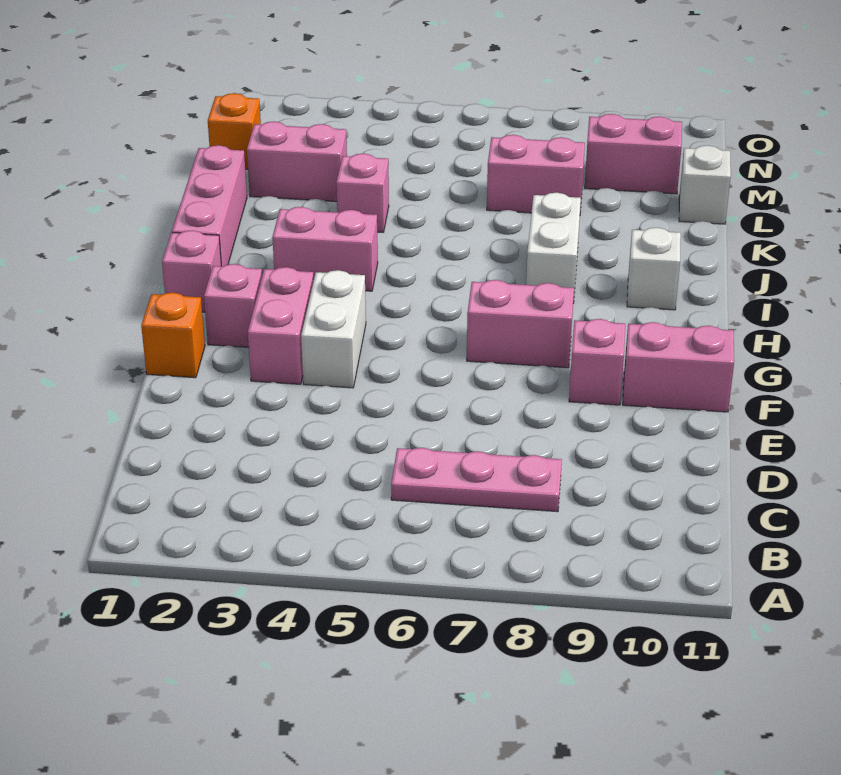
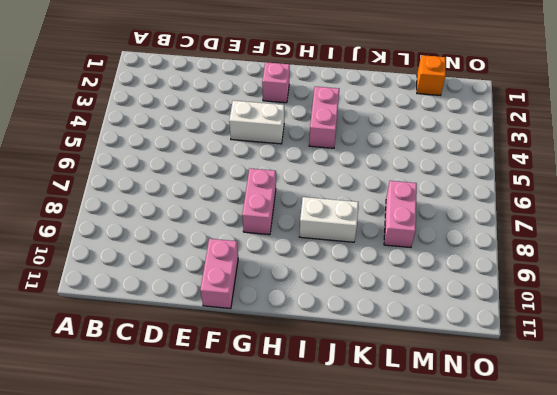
none -> pink plate C6:C8 level 1
none -> orange brick F1 level 1
none -> pink brick F3:G3 level 1

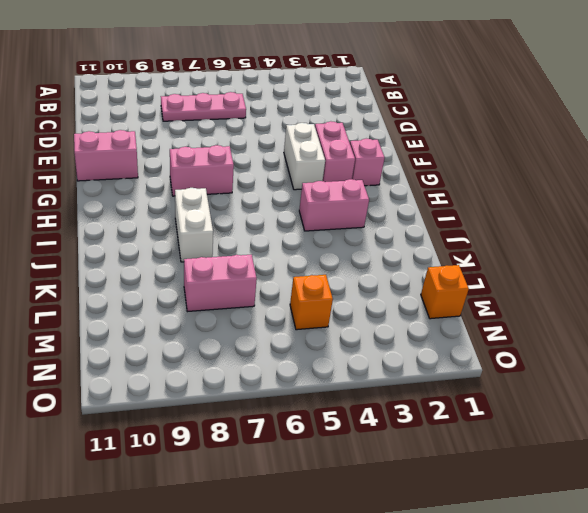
orange brick M5 level 1 -> orange brick F1 level 1
none -> pink brick F9 level 1
none -> pink brick H1 level 1
none -> pink brick I1:K1 level 1

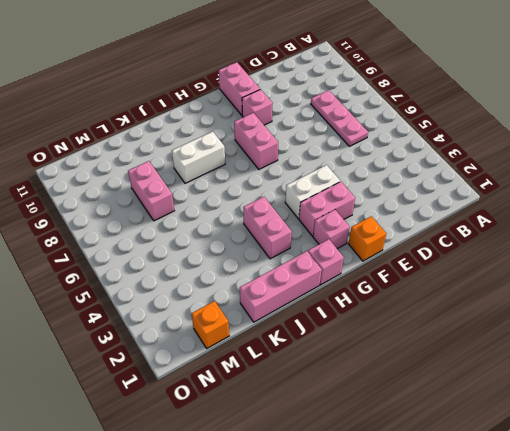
none -> white brick I10 level 1
none -> pink brick K4 level 1
none -> pink brick L2:L3 level 1

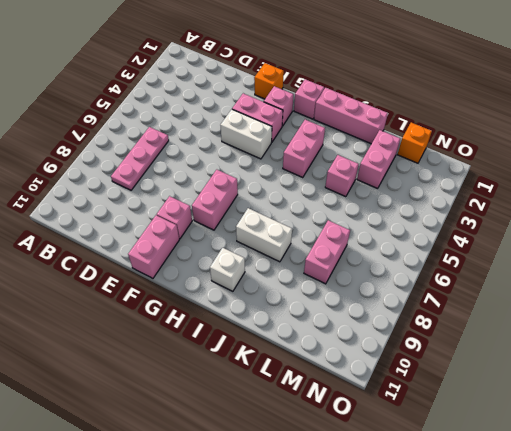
none -> white brick L11 level 1
none -> pink brick M9:M10 level 1

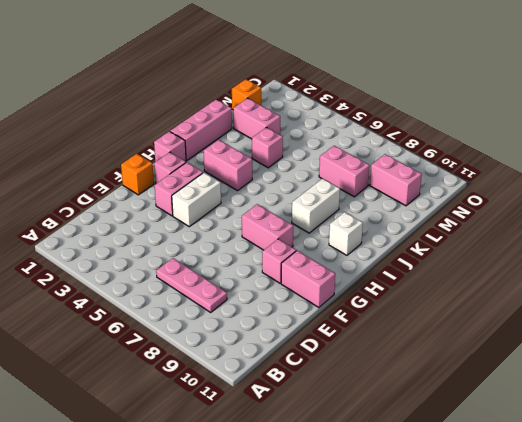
none -> white brick L11 level 1

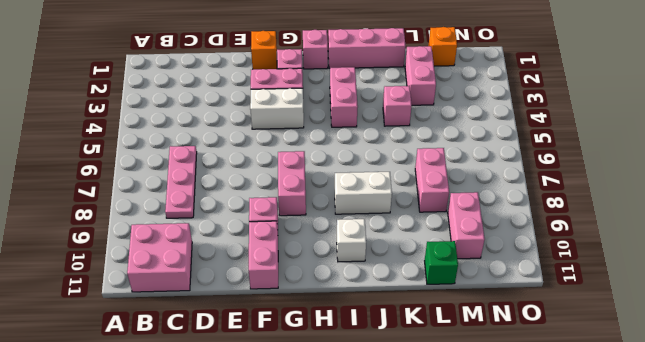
pink brick B10:C11 level 1 -> none
green brick L11 level 1 -> white brick L11 level 1

